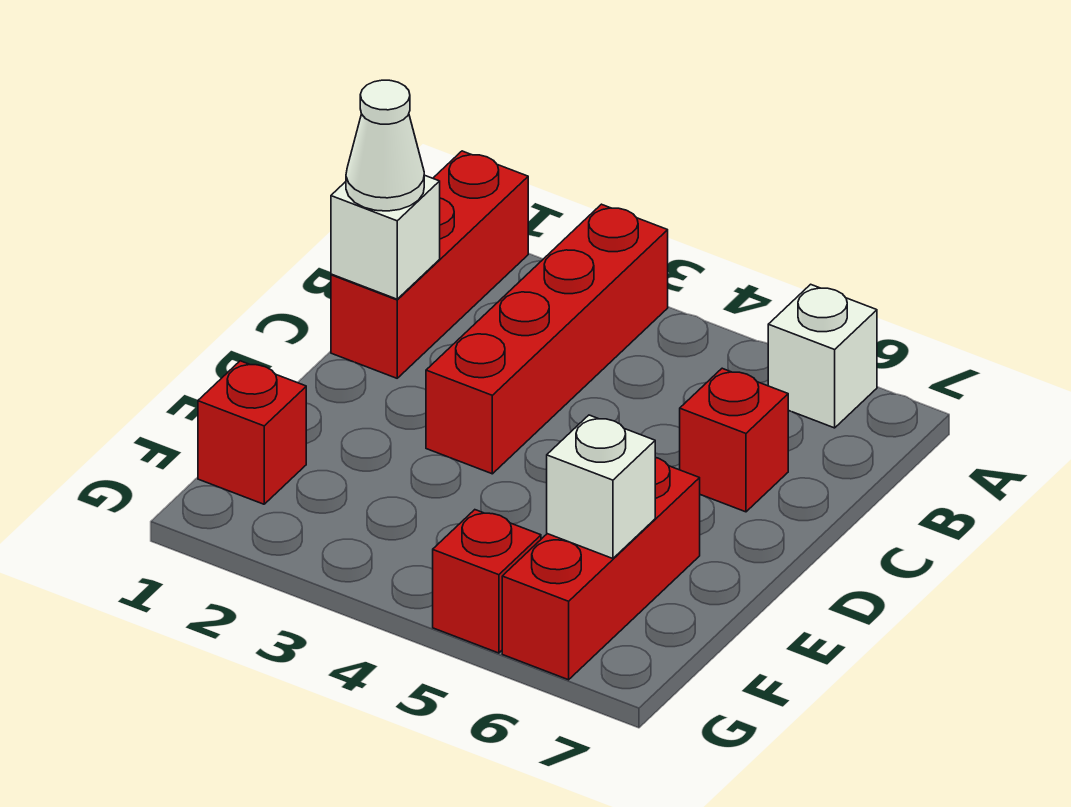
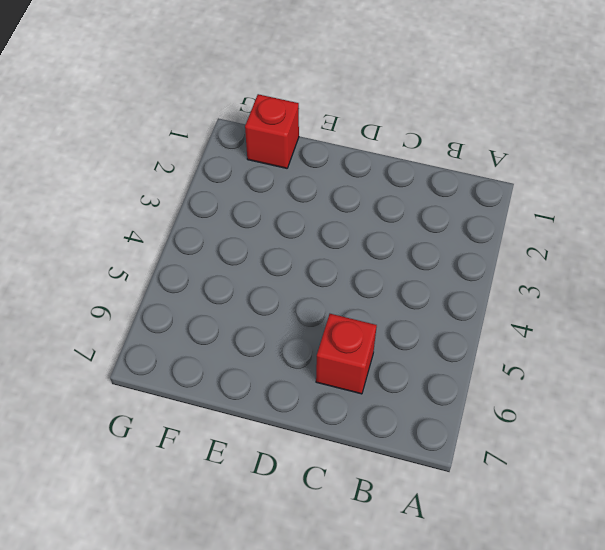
none -> red brick A1:C1 level 1
none -> red brick A3:D3 level 1

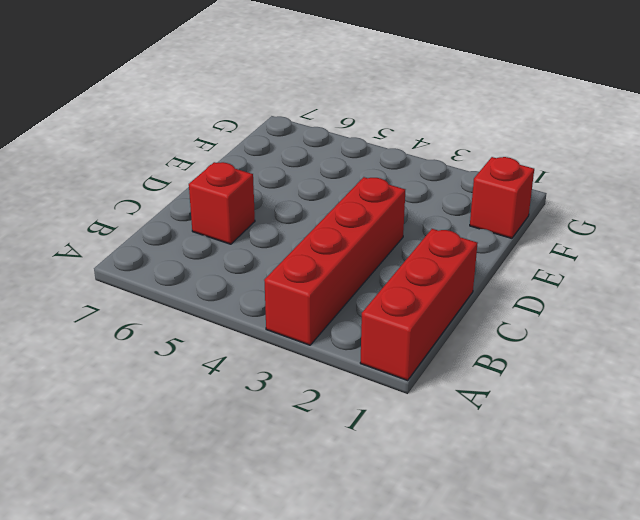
none -> white brick A6 level 1
none -> red brick E6:G6 level 1

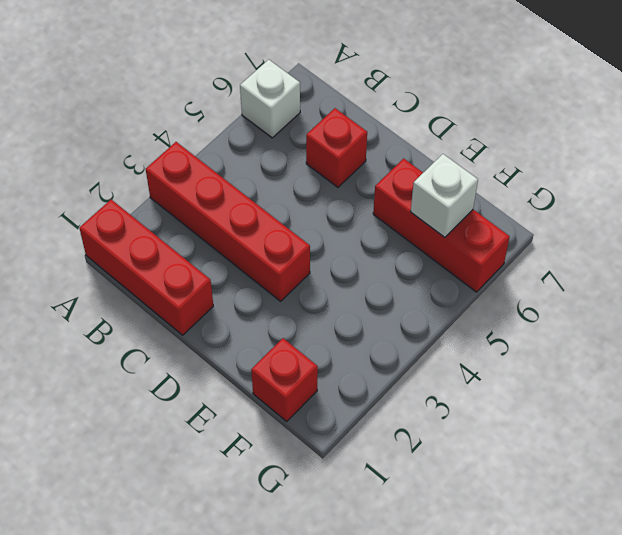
none -> red brick G5 level 1
none -> white brick C1 level 2

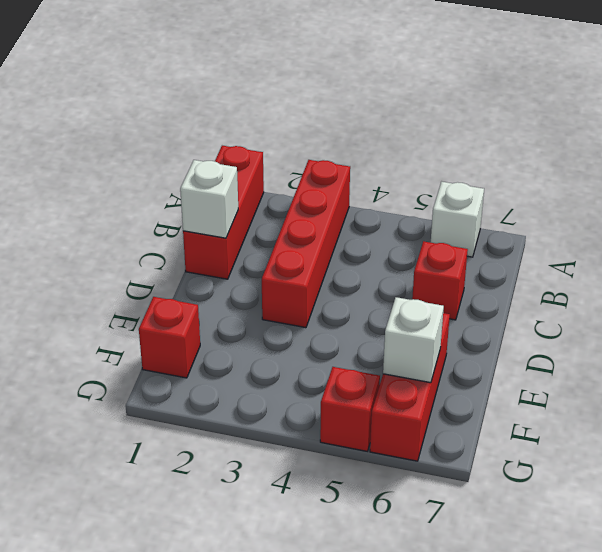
none -> white cone C1 level 3

